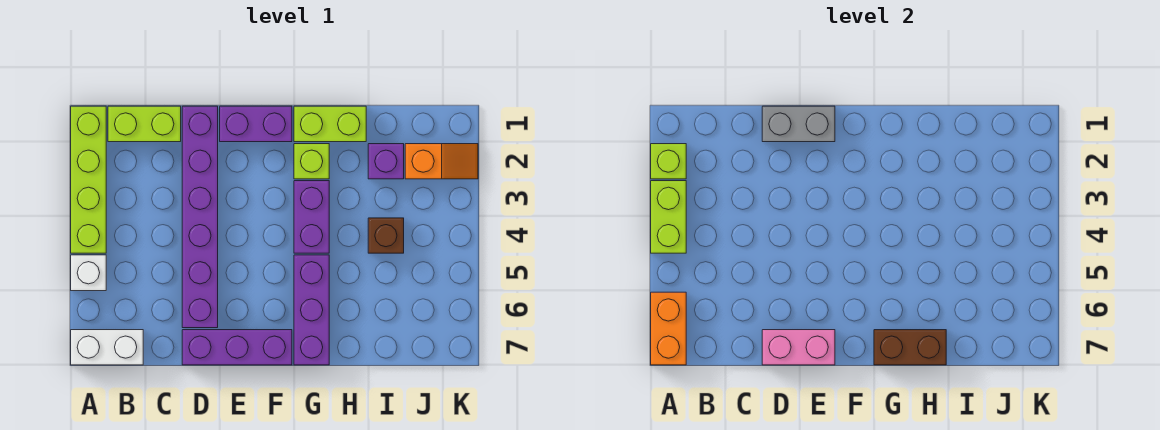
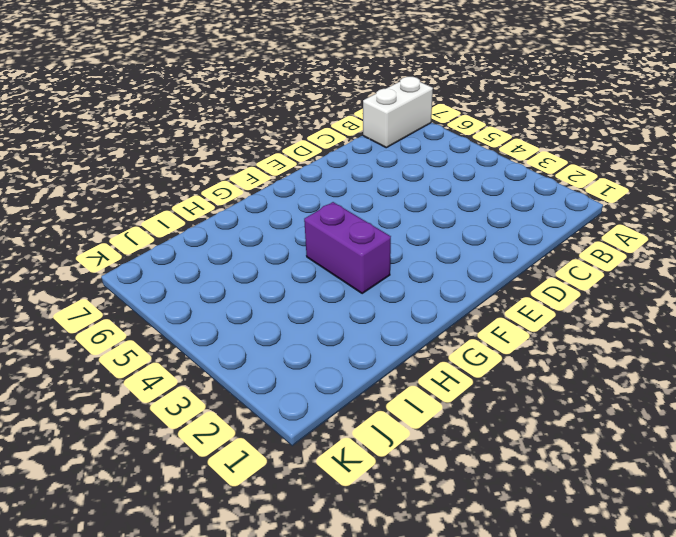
none -> lime brick A1:A4 level 1
none -> white brick A5 level 1
none -> lime brick B1:C1 level 1

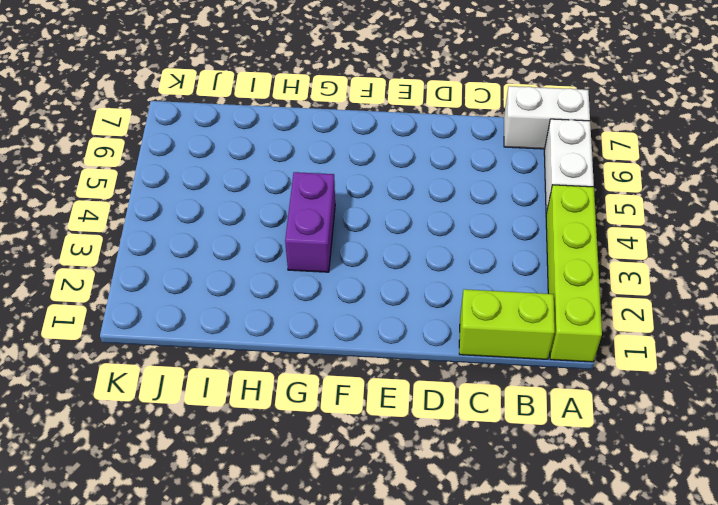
white brick A5:A6 level 1 -> white brick A5 level 1
none -> purple brick D1:D6 level 1
none -> purple brick D7:F7 level 1
none -> purple brick E1:F1 level 1

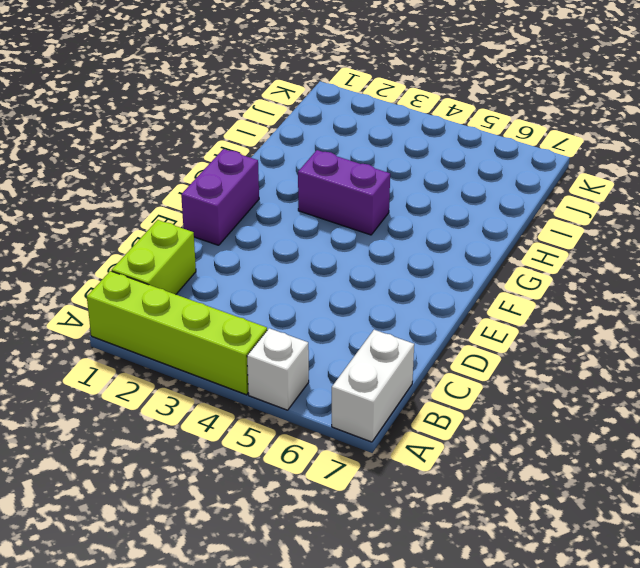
none -> purple brick D1:D6 level 1
none -> purple brick D7:F7 level 1
none -> lime brick G1:H1 level 1

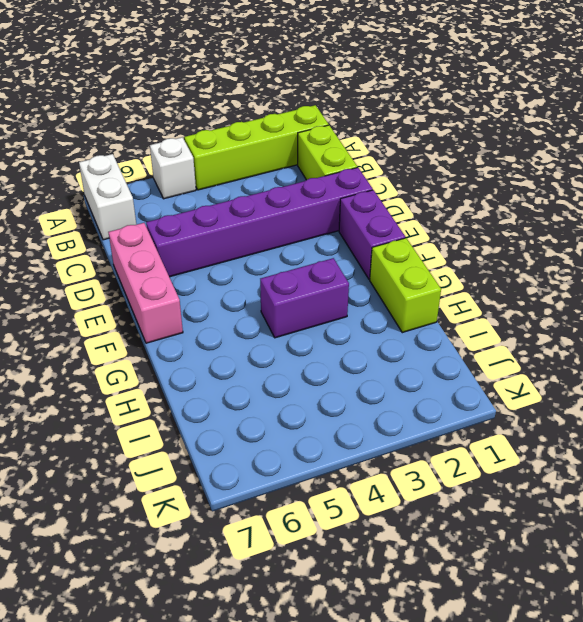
pink brick D7:F7 level 1 -> purple brick D7:F7 level 1
none -> lime brick G2 level 1
none -> purple brick G5:G7 level 1
none -> purple brick I2 level 1

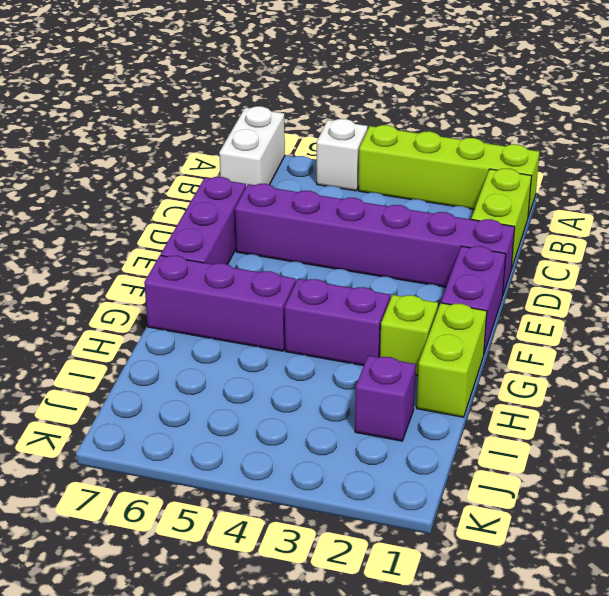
none -> brown brick I4 level 1
none -> orange slope J2:K2 level 1 top J
none -> lime brick A2 level 2

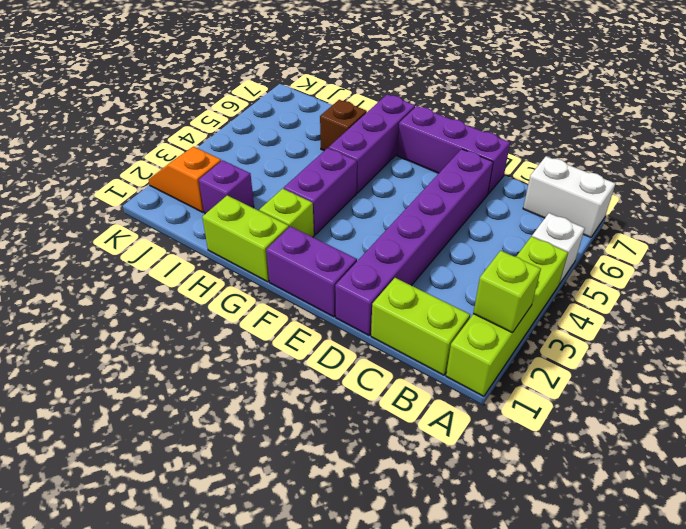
brown brick H6 level 1 -> brown brick I4 level 1
none -> lime brick A3:A4 level 2
none -> orange brick A6:A7 level 2
none -> grey brick D1:E1 level 2

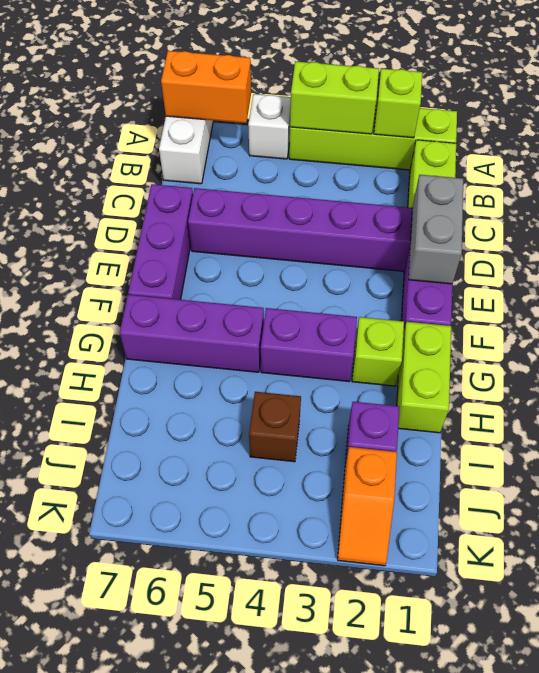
none -> pink brick D7:E7 level 2
none -> brown brick G7:H7 level 2

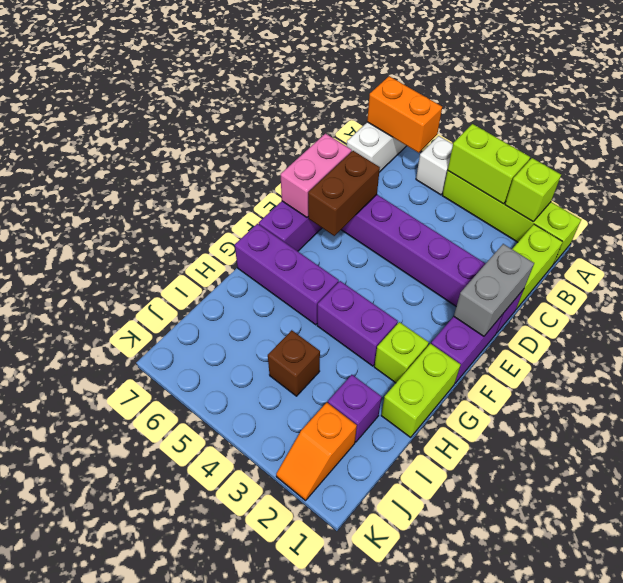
brown brick D6:E6 level 2 -> brown brick G7:H7 level 2

